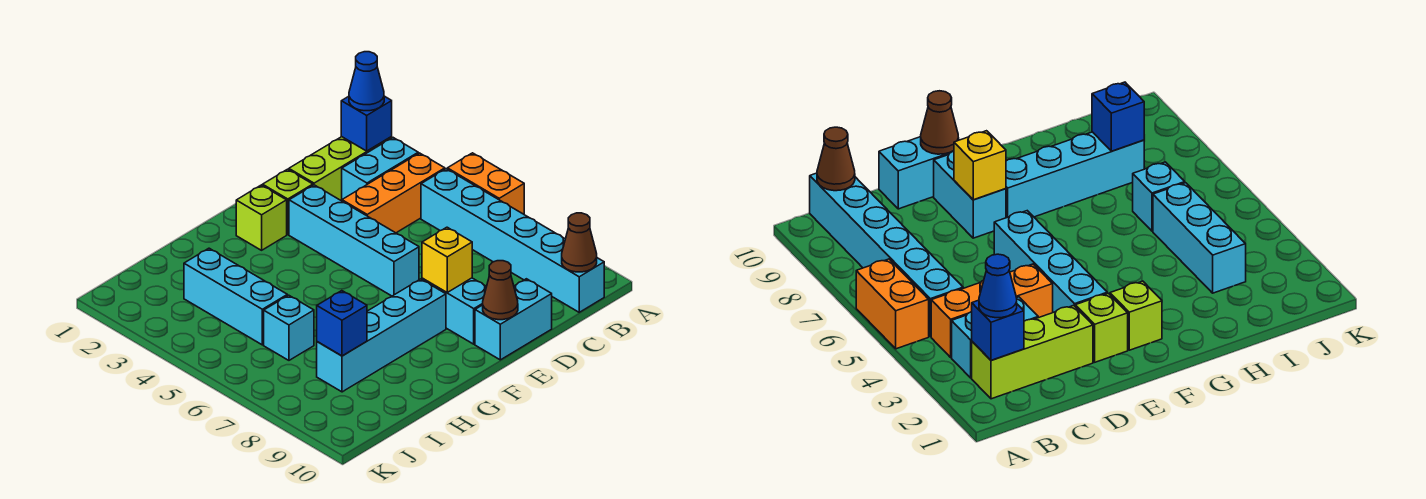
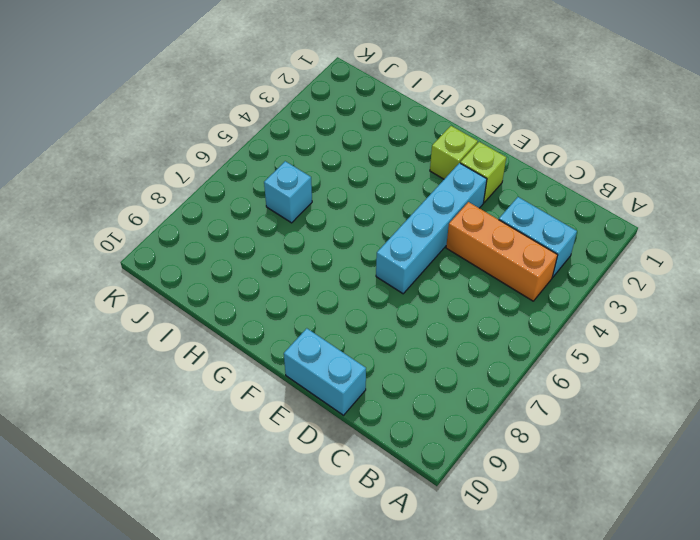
none -> orange brick A5:A6 level 1
none -> lime brick B2:D2 level 1
none -> cyan brick B5:B10 level 1

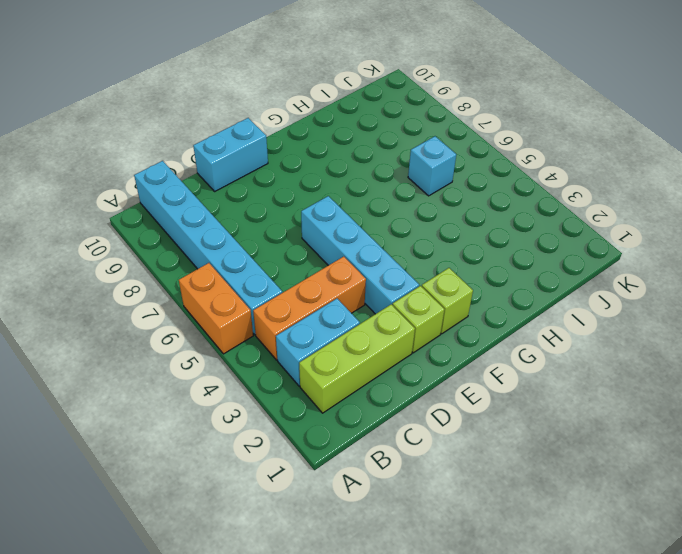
none -> cyan brick E8:E9 level 1
none -> cyan brick F8:I8 level 1
none -> cyan brick I3:I5 level 1

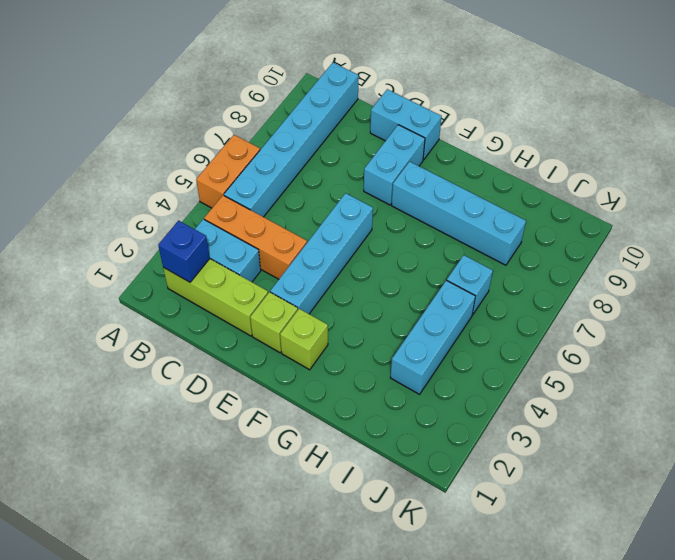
none -> brown cone B10 level 2
none -> yellow brick E8 level 2
none -> brown cone E10 level 2

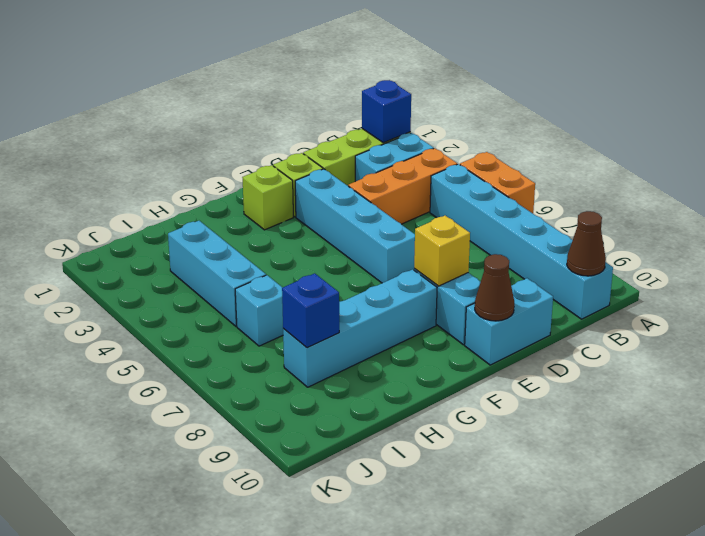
none -> blue cone B2 level 3

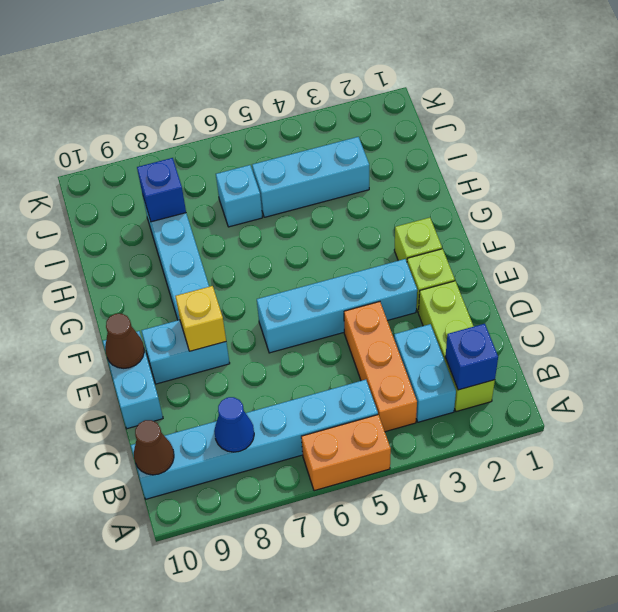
blue cone B8 level 2 -> blue cone B2 level 3

